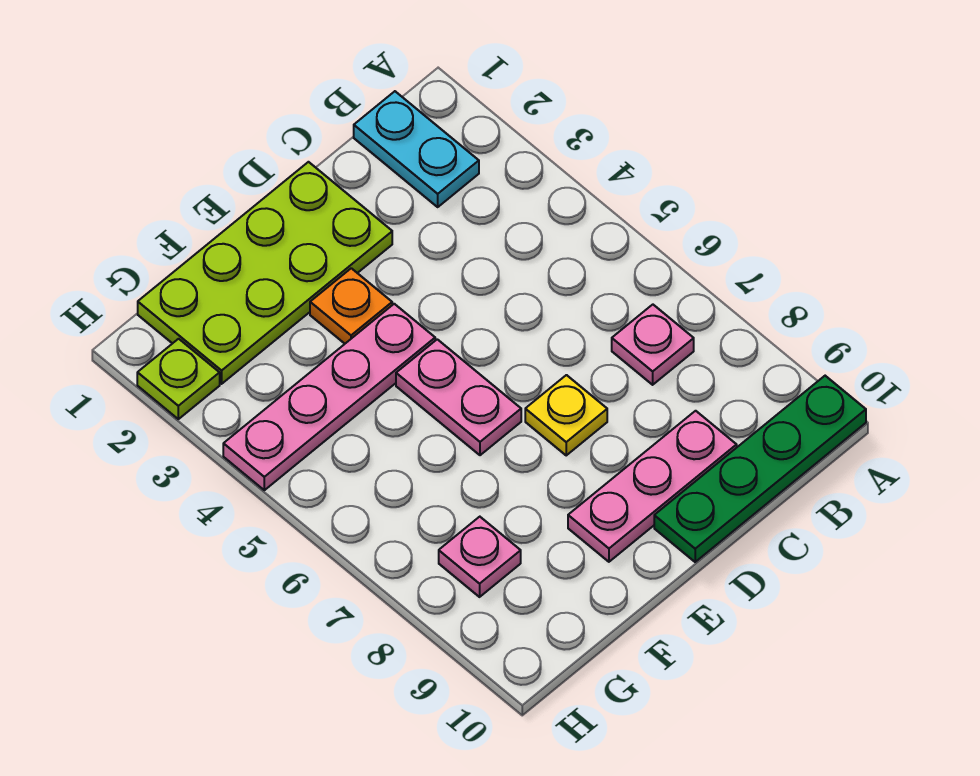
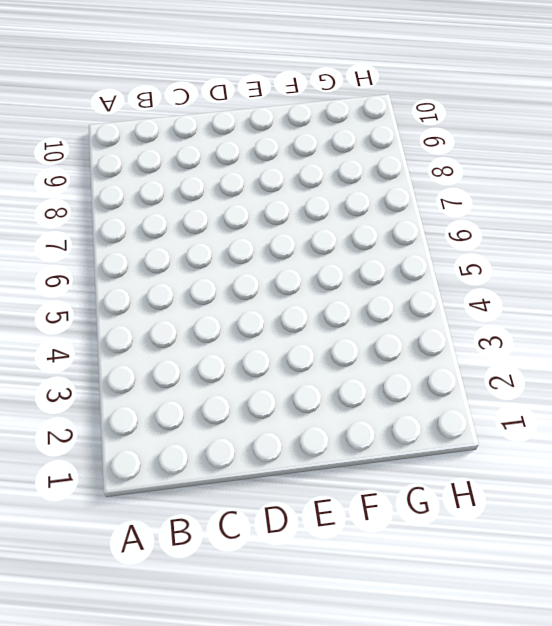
none -> green plate A10:D10 level 1
none -> cyan plate B1:B2 level 1

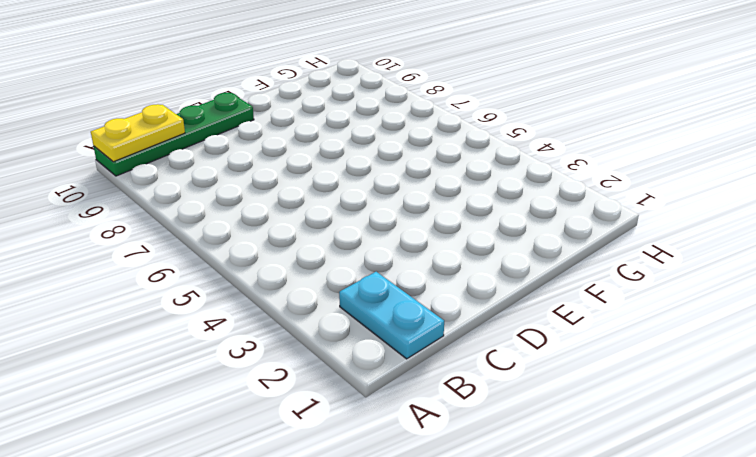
yellow plate A10:B10 level 2 -> none
none -> pink plate B7 level 1
none -> pink plate C9:E9 level 1

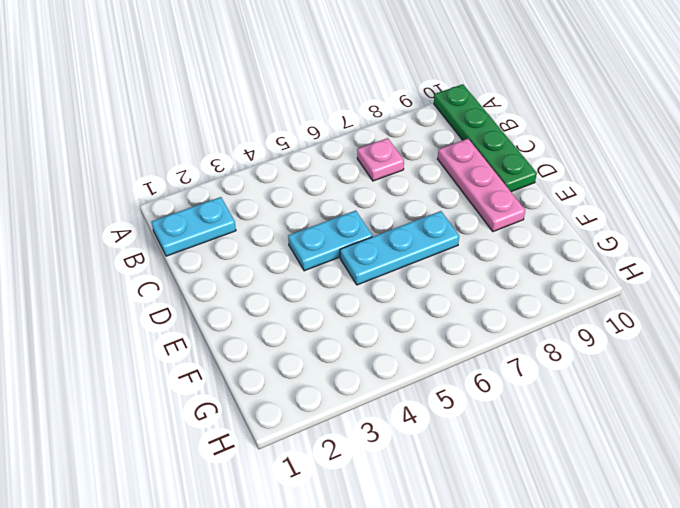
cyan plate D4:D5 level 1 -> none
cyan plate E5:E7 level 1 -> pink plate E5:E6 level 1
none -> lime plate D1:G2 level 1
none -> yellow plate D7 level 1

